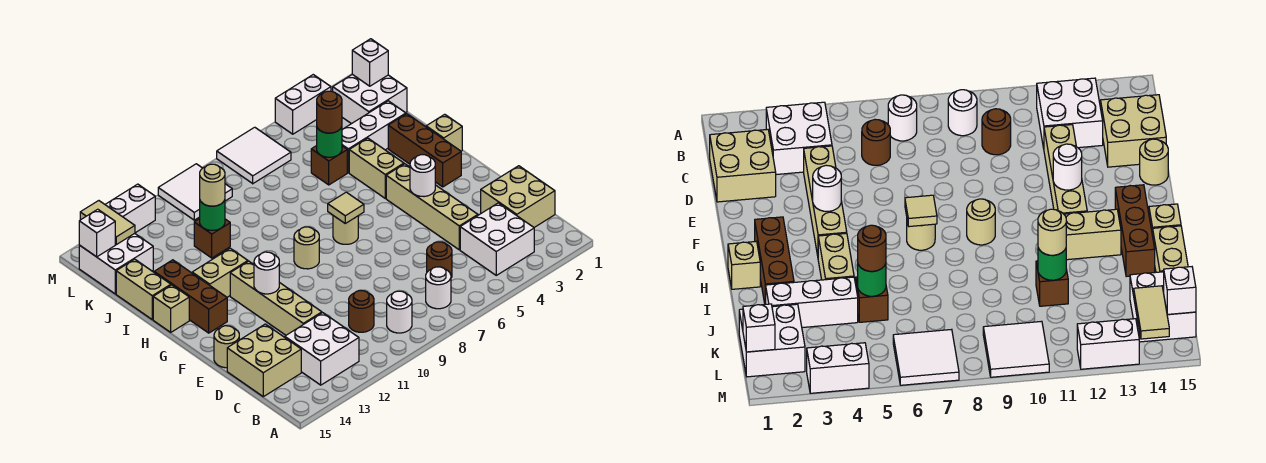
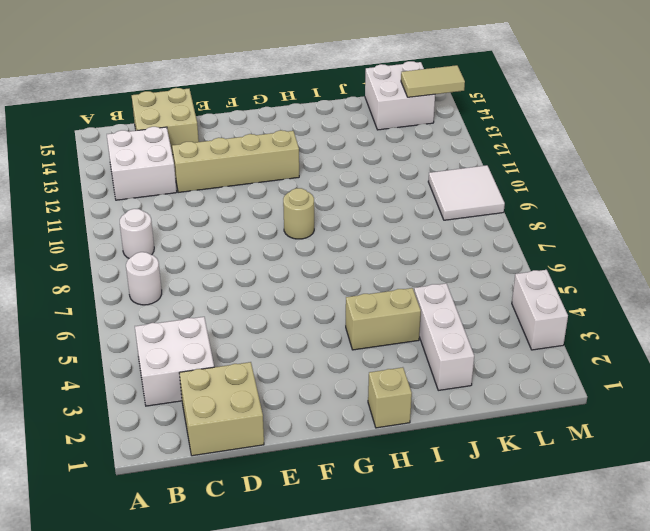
none -> brown round brick C6 level 1
none -> brown round brick C10 level 1
none -> tan brick D4:G4 level 1
none -> tan round brick E15 level 1

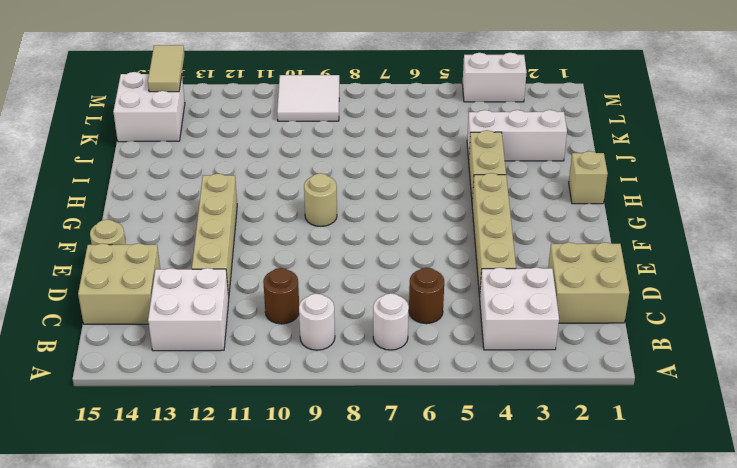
none -> brown brick G2:I2 level 1
none -> tan round brick G7 level 1
none -> brown brick G14:I14 level 1
none -> tan brick H12:H13 level 1

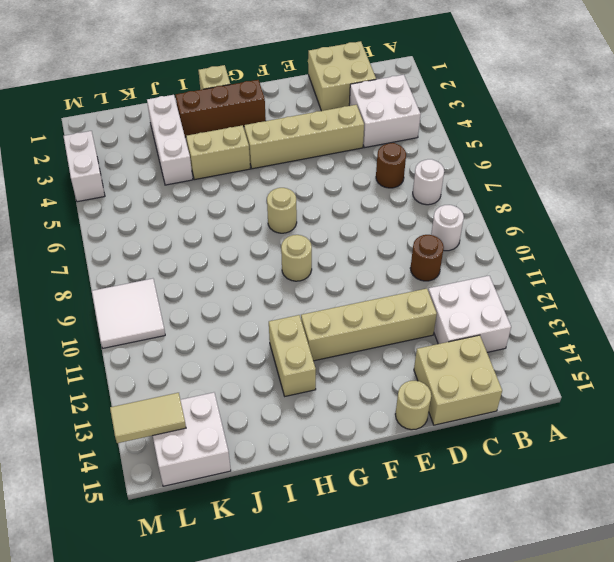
none -> brown brick G14:I14 level 1
none -> tan brick H15 level 1
none -> tan brick I15:J15 level 1
none -> brown brick J5 level 1

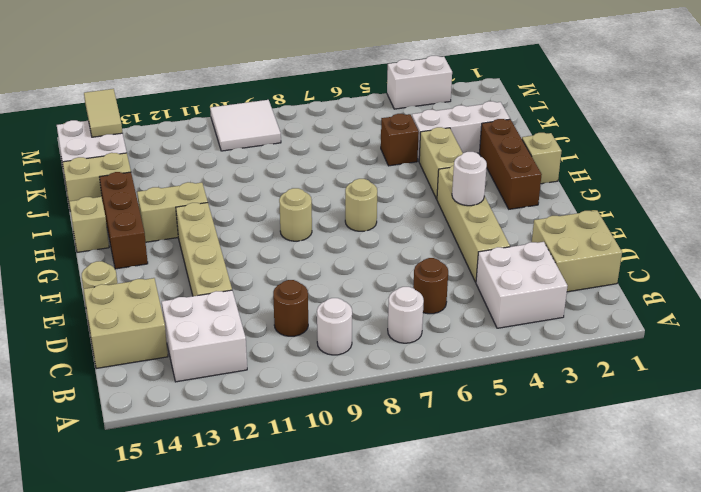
tan brick J14:J15 level 1 -> tan brick I15:J15 level 1
none -> brown brick J11 level 1
none -> white brick K1:L2 level 1
none -> white tile L6:M7 level 1
none -> white brick M12:M13 level 1

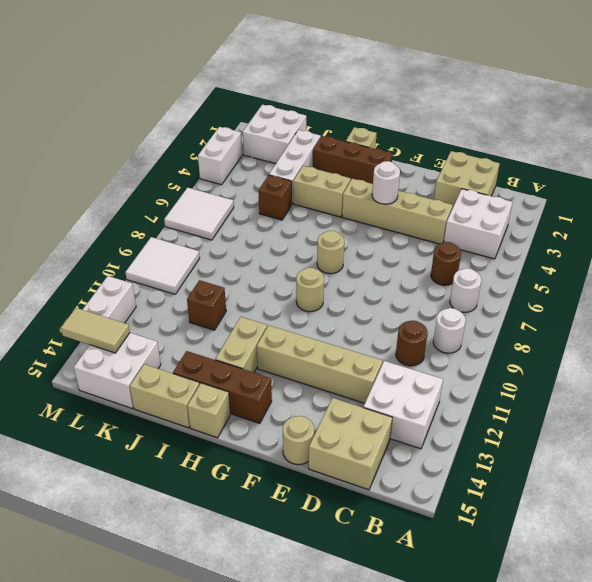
none -> white round brick F12 level 2
none -> tan tile G7 level 2
none -> green round brick J5 level 2
none -> green round brick J11 level 2

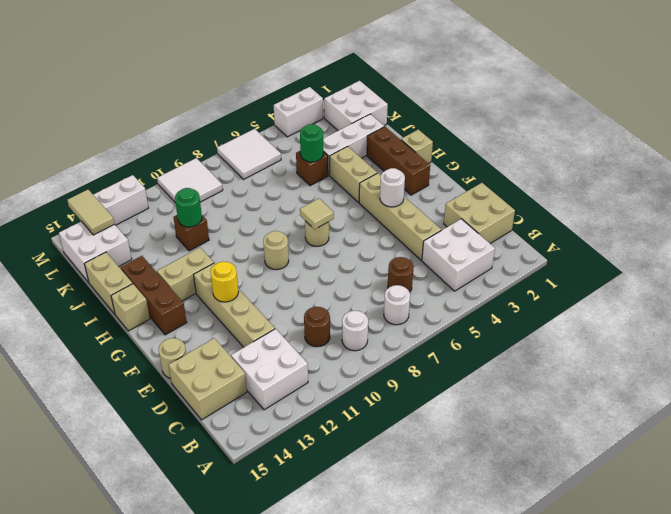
yellow round brick F12 level 2 -> white round brick F12 level 2
none -> white brick L1 level 2
none -> white brick L15 level 2
none -> brown round brick J5 level 3
none -> tan round brick J11 level 3

